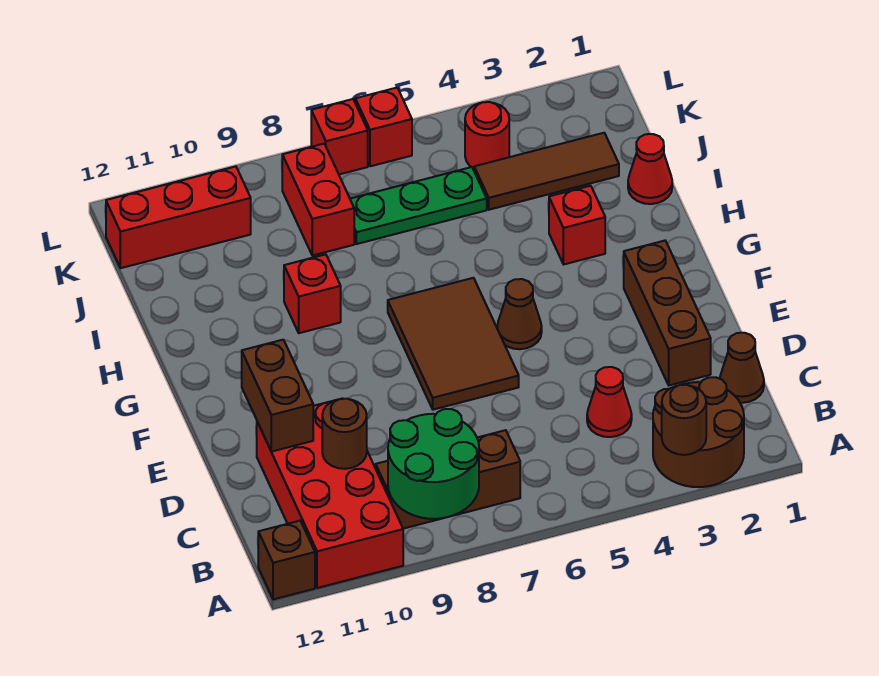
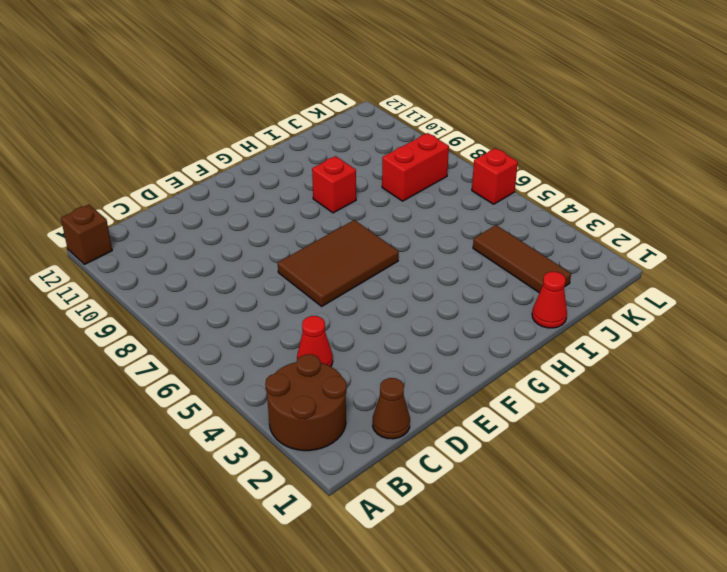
none -> red brick A10:D11 level 1
none -> brown brick B7:B9 level 1
none -> brown brick D2:F2 level 1

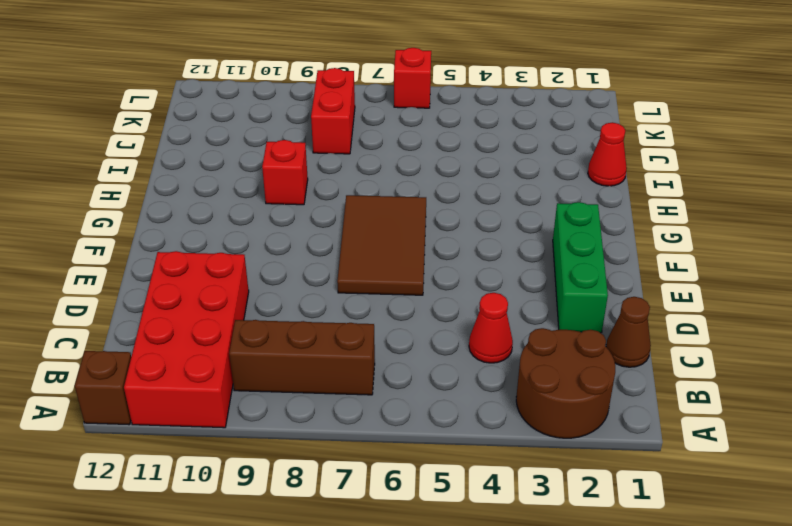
green brick D2:F2 level 1 -> brown brick D2:F2 level 1
none -> brown cone F5 level 1
none -> red brick H3 level 1
none -> brown tile J2:J4 level 1

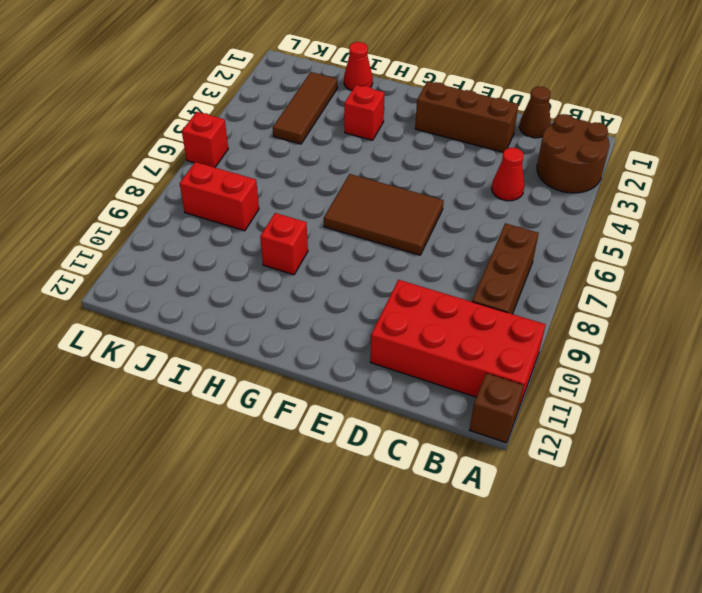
none -> brown cone F5 level 1
none -> green plate J5:J7 level 1
none -> red round brick K4 level 1

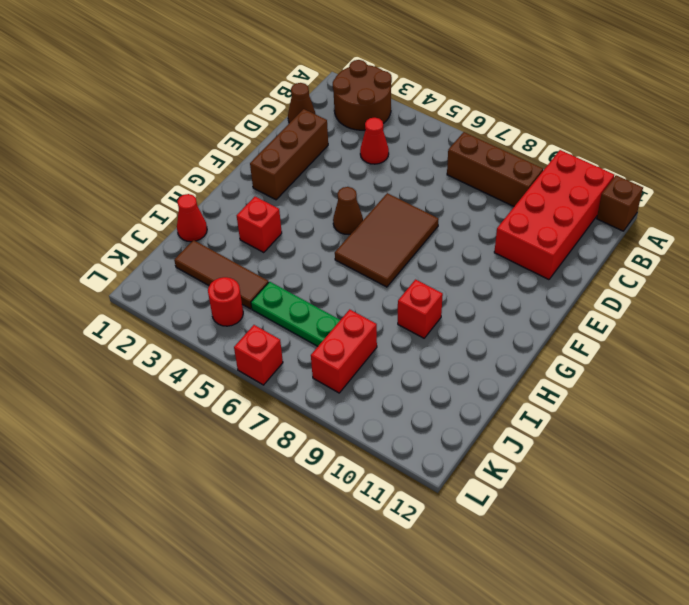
none -> red brick K10:K12 level 1
none -> red brick L7 level 1
none -> brown round brick A3 level 2

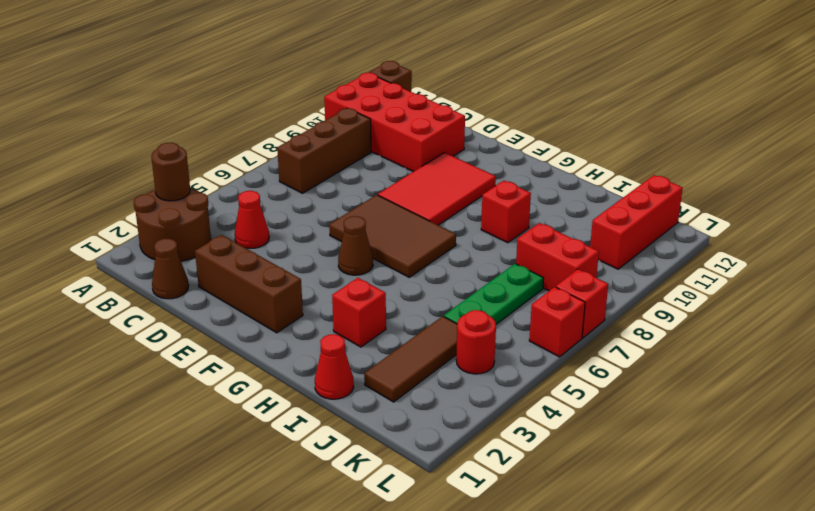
red tile E8:F10 level 1 -> none
none -> green round brick A8:B9 level 2
none -> brown round brick C10 level 2
none -> brown brick D11:E11 level 2

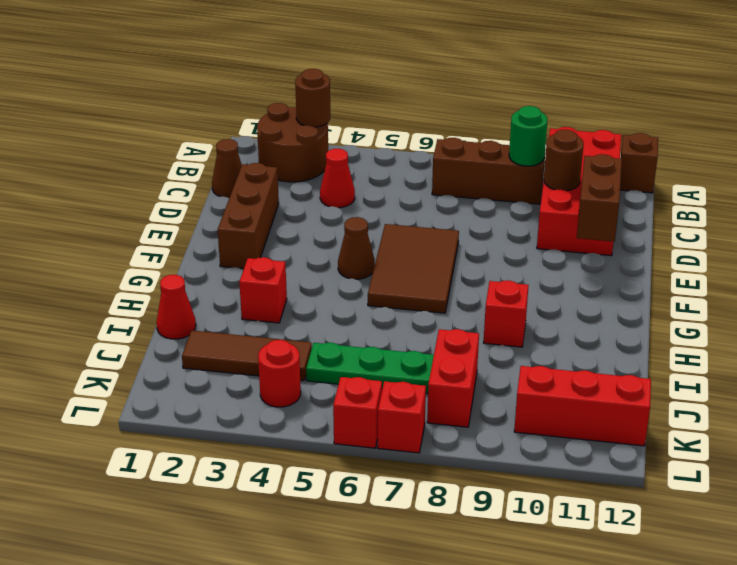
green round brick B9 level 2 -> green round brick A8:B9 level 2

